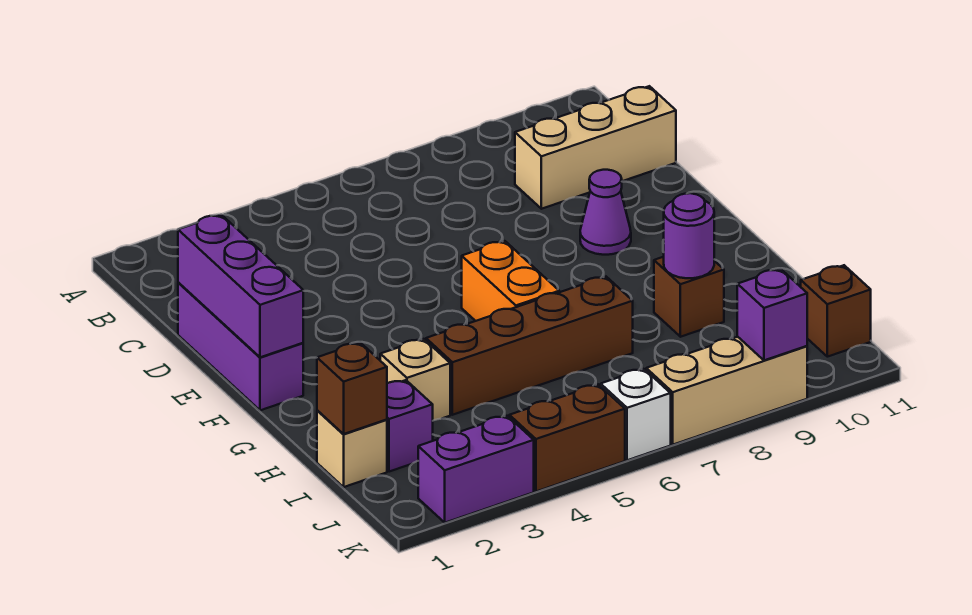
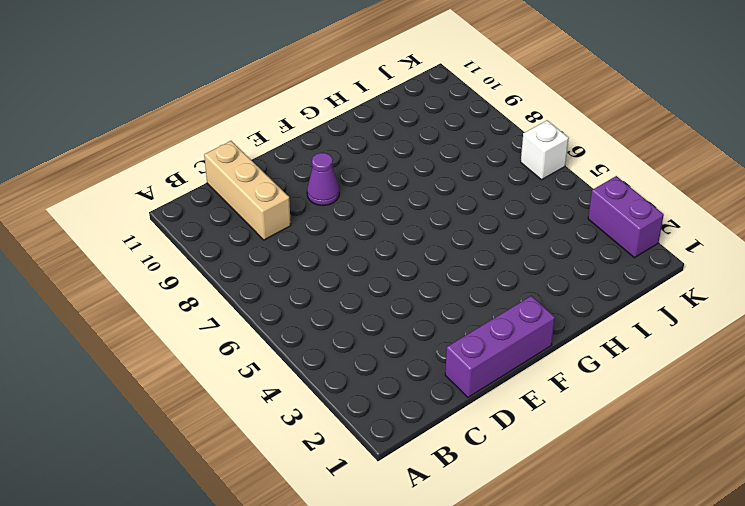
none -> orange brick F6:G6 level 1
none -> tan brick H3 level 1
none -> brown brick H4:H7 level 1

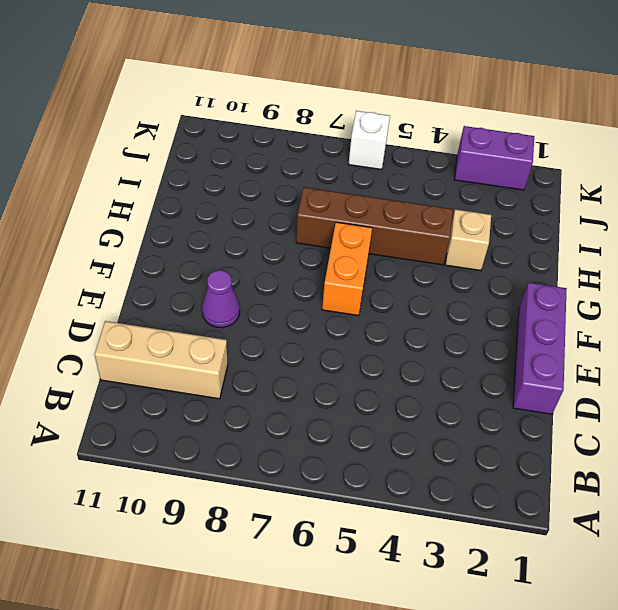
none -> brown brick H9 level 1
none -> tan brick I1 level 1
none -> purple brick I2 level 1

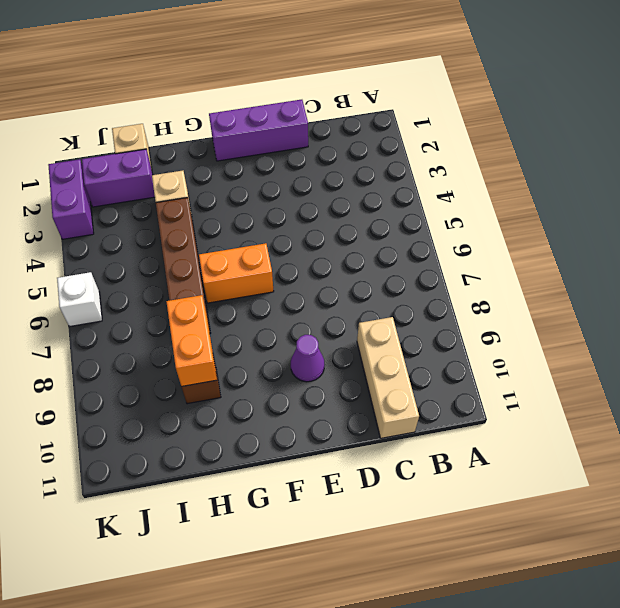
orange brick H8:H9 level 2 -> purple round brick H9 level 2
purple brick I2:J2 level 1 -> purple brick I2 level 1
none -> brown brick J11 level 1
none -> brown brick K4:K5 level 1
none -> tan brick K7:K9 level 1

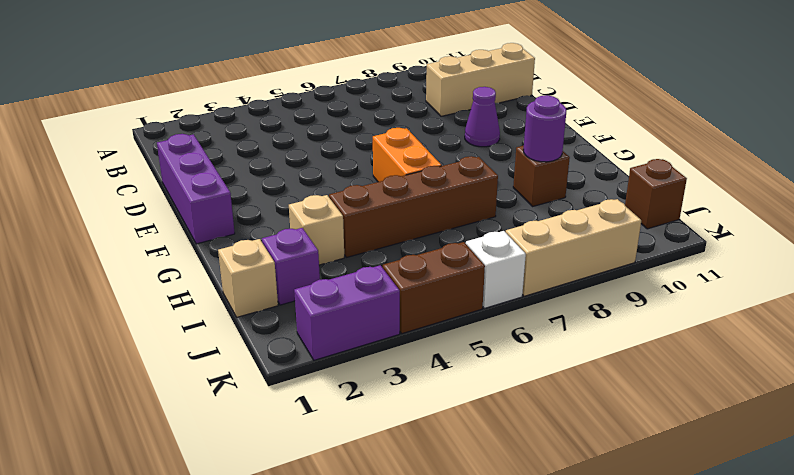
none -> purple brick D1:F1 level 2
none -> brown brick I1 level 2
none -> purple brick K9 level 2

